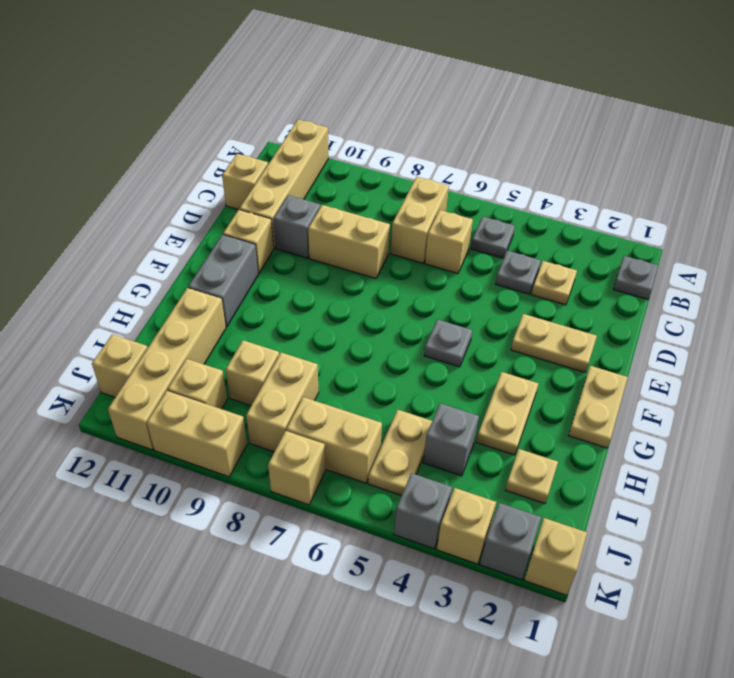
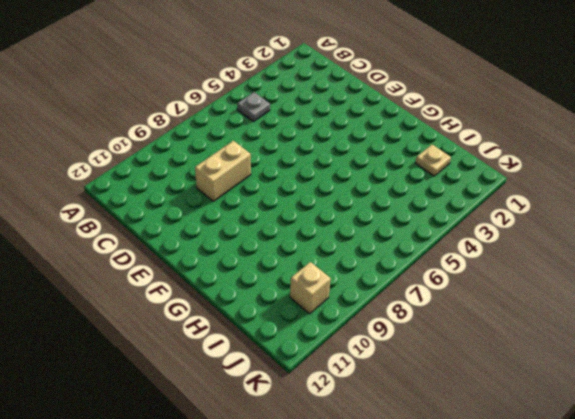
none -> tan brick A11:D11 level 1
none -> grey plate B1 level 1
none -> tan brick B7:C7 level 1
none -> tan plate C3 level 1

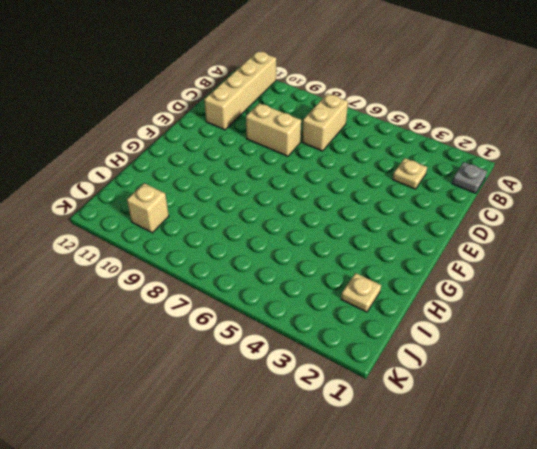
none -> grey plate B5 level 1
none -> grey plate C4 level 1
none -> tan brick C6 level 1
none -> tan brick C12 level 1

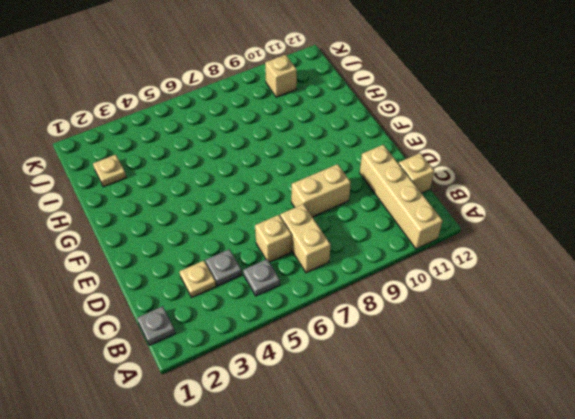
none -> grey brick D10 level 1
none -> tan plate E2:E3 level 1
none -> tan brick E11 level 1
none -> tan plate F1:G1 level 1

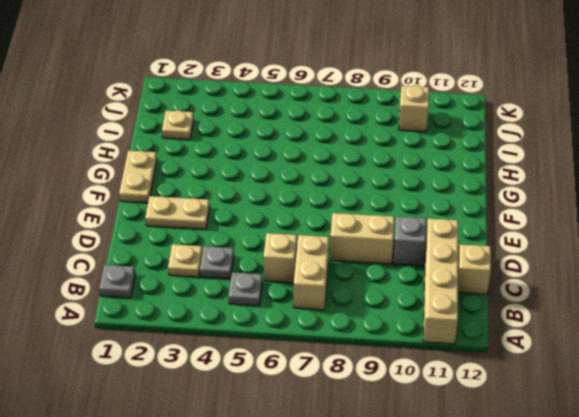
none -> tan brick E11 level 1
none -> grey plate F5 level 1
none -> grey brick F11:G11 level 1
none -> tan plate G3:H3 level 1

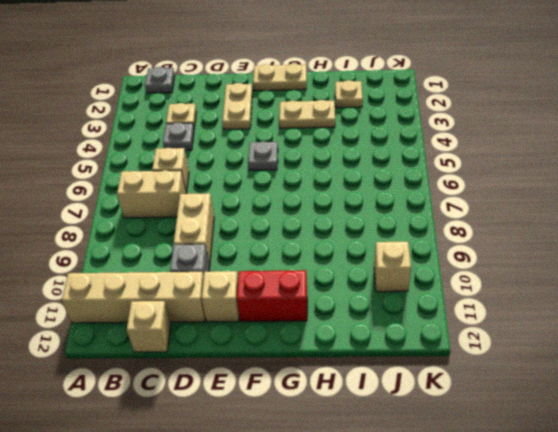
red brick F11:G11 level 1 -> grey brick F11:G11 level 1
none -> grey plate B5 level 1
none -> tan brick H11:K11 level 1
none -> grey brick I4 level 1
none -> tan plate I5:J5 level 1

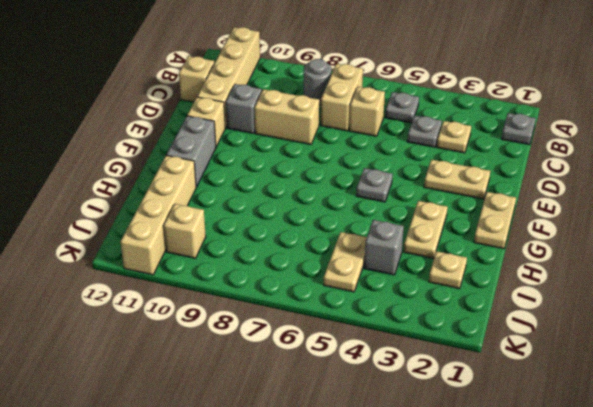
grey round brick B8 level 1 -> none
none -> tan brick I8:J8 level 1
none -> tan brick I9 level 1
none -> tan brick J6:J7 level 1
none -> tan brick J12 level 1

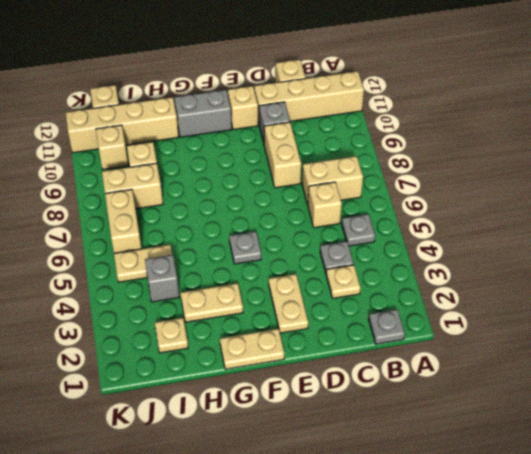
none -> tan brick K1 level 1
none -> grey brick K2 level 1
none -> tan brick K3 level 1
none -> grey brick K4 level 1

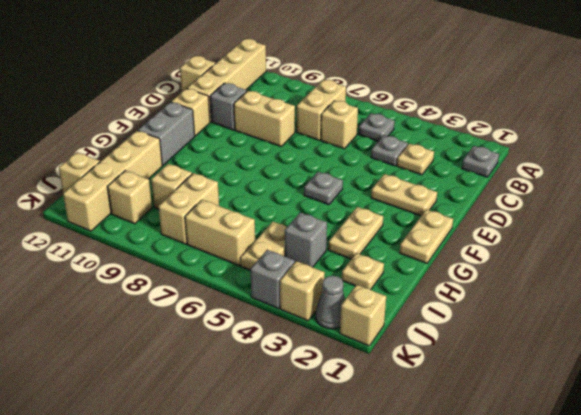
grey cone K2 level 1 -> grey brick K2 level 1
none -> tan brick K7 level 1
none -> tan brick K9:K10 level 1

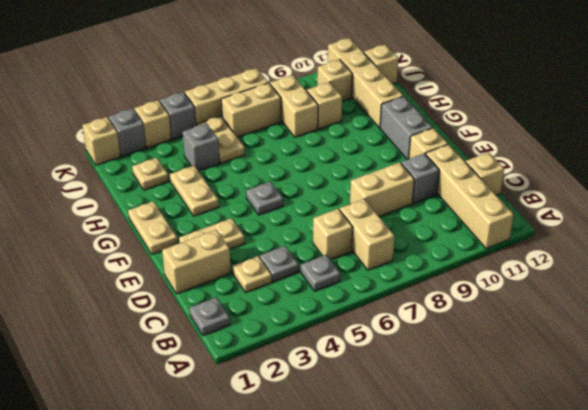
tan brick D1:D2 level 1 -> tan brick K9:K10 level 1
tan brick K5:K7 level 1 -> tan brick K7 level 1

